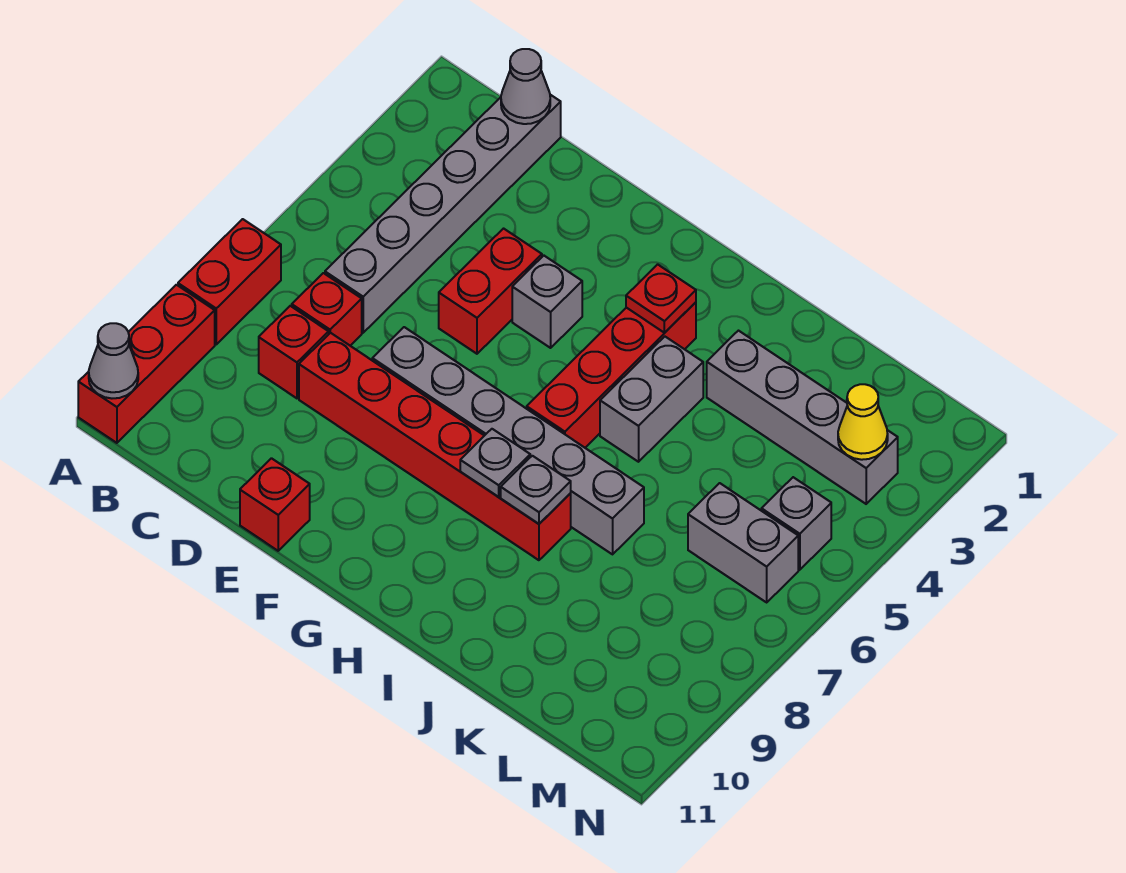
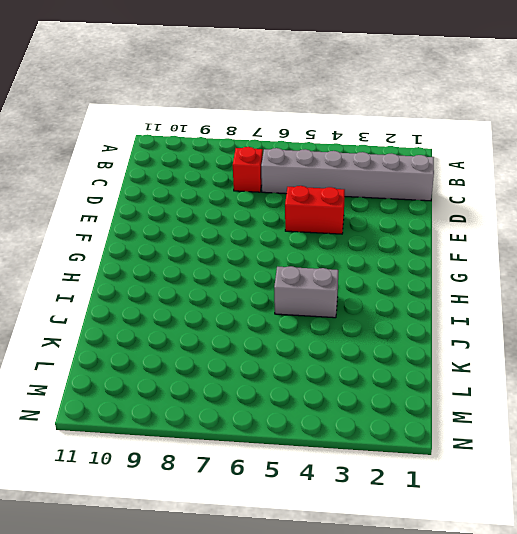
none -> red brick A7:A8 level 1
none -> red brick A9:A11 level 1
none -> red brick C8 level 1

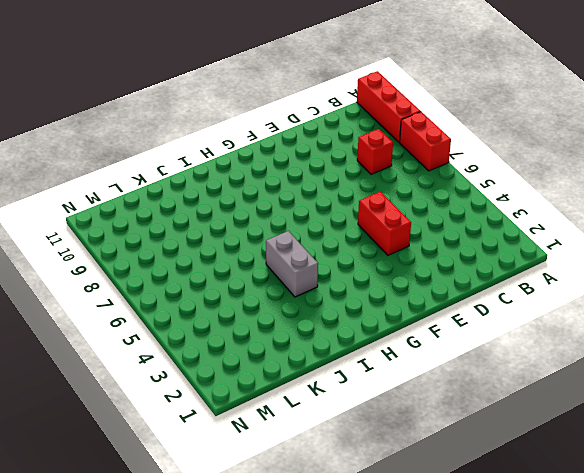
none -> grey brick C1:C6 level 1
none -> red brick C7 level 1
none -> red brick D8:I8 level 1

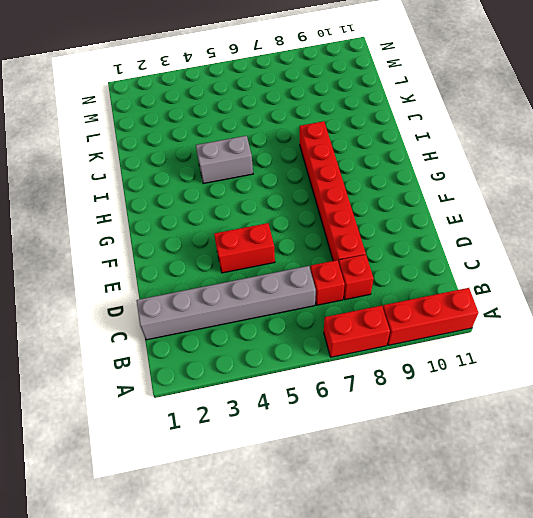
none -> grey brick E7:J7 level 1
none -> red brick E11 level 1
none -> grey brick F4 level 1

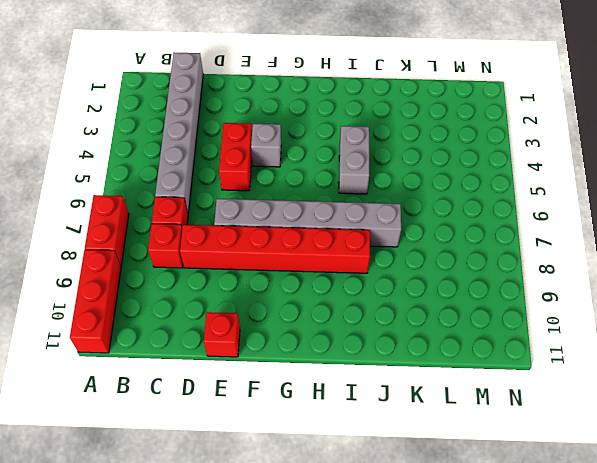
none -> red brick H3:H6 level 1
none -> grey brick J3:M3 level 1
none -> grey brick L6:M6 level 1

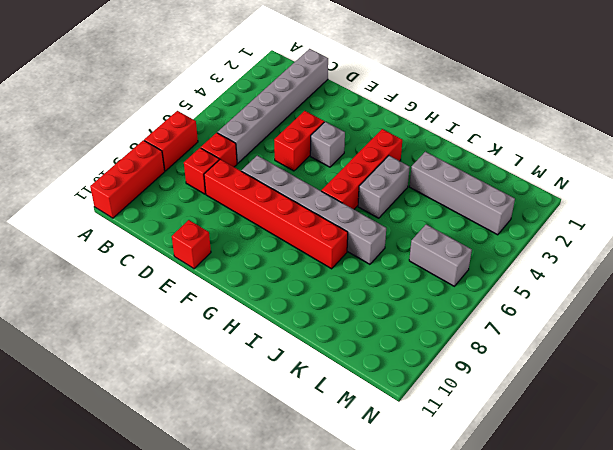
none -> grey brick M5 level 1
none -> grey cone A11 level 2
none -> grey cone C1 level 2

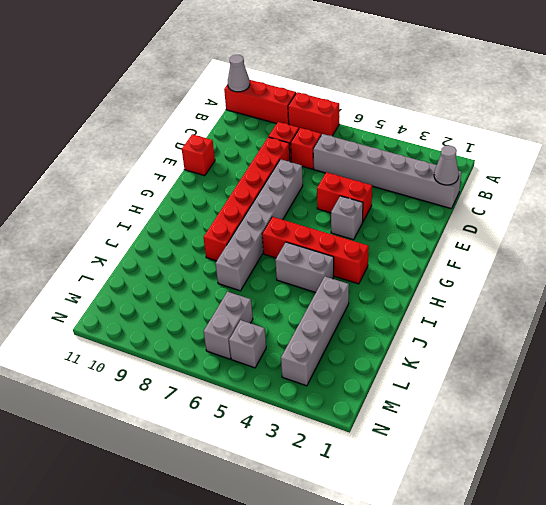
none -> red plate H3 level 2
none -> grey plate H8 level 2
none -> grey plate I8 level 2

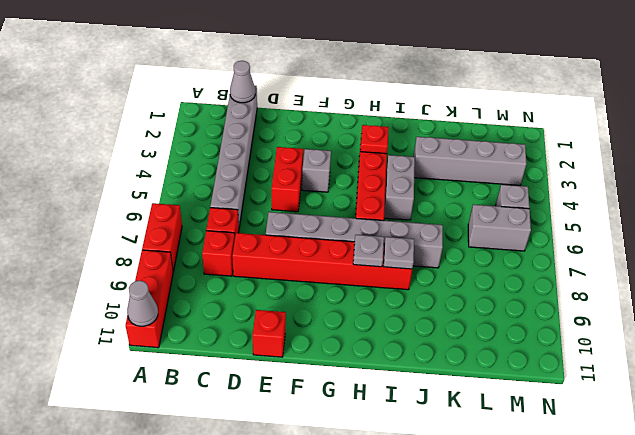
none -> yellow cone M3 level 2

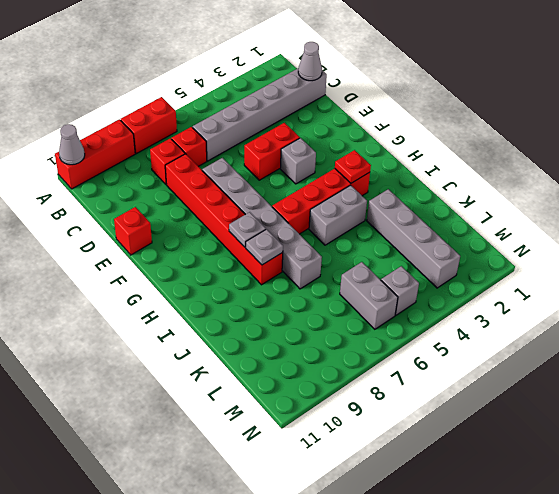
none -> yellow cone M3 level 2

